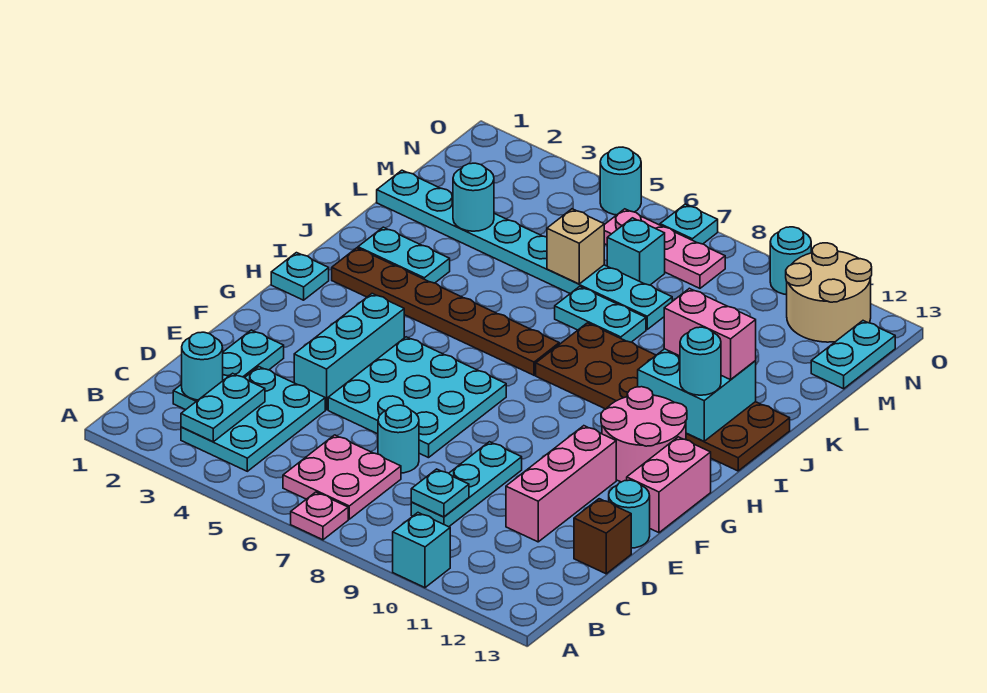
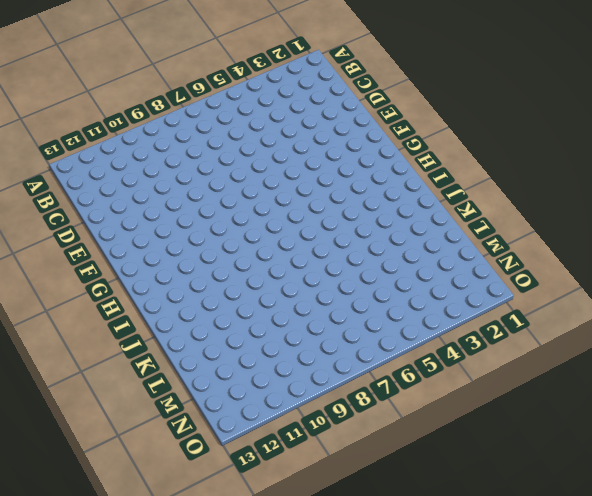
none -> pink plate A7 level 1
none -> cyan brick A10 level 1
none -> cyan plate B3:D4 level 1
none -> pink plate B6:C7 level 1

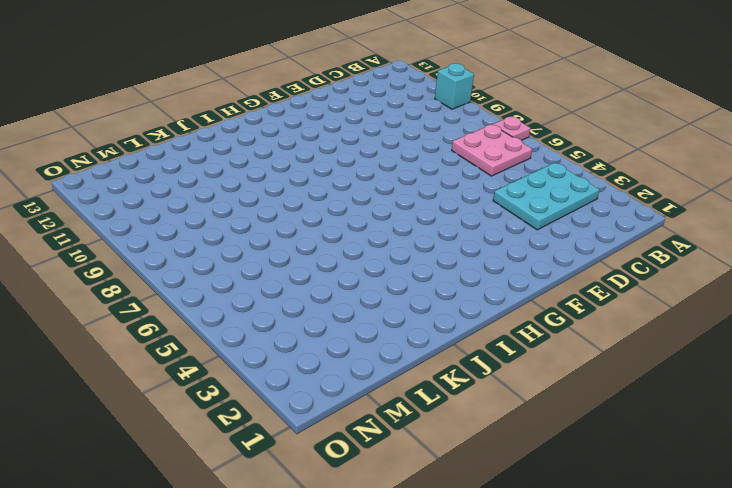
none -> cyan plate C2:E2 level 1
none -> cyan plate C9:E9 level 1
none -> cyan round brick D7 level 1
none -> pink brick D11:F11 level 1

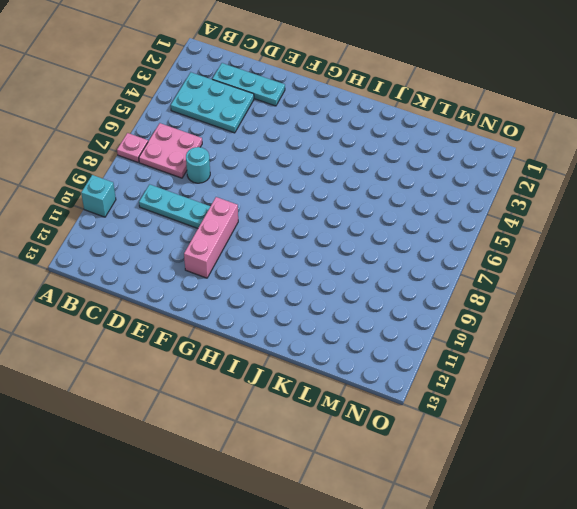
pink brick F9:F11 level 1 -> pink brick D11:F11 level 1
none -> brown brick D13 level 1
none -> cyan brick E4:G4 level 1
none -> cyan plate E5:G7 level 1
none -> cyan round brick E13 level 1

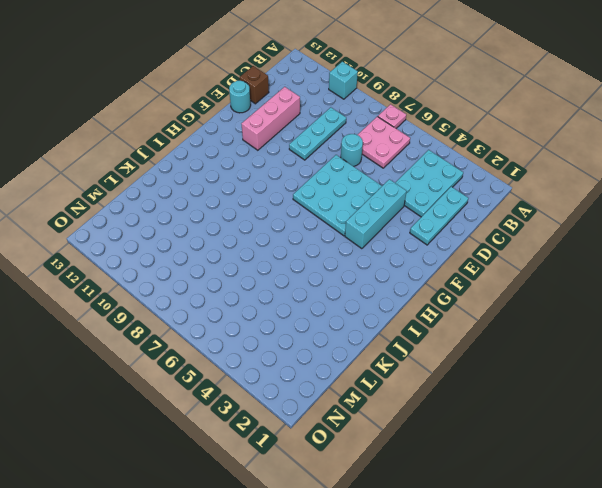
none -> pink brick F13:G13 level 1
none -> pink round brick G11:H12 level 1
none -> cyan plate H1 level 1
none -> brown plate I2:I7 level 1

